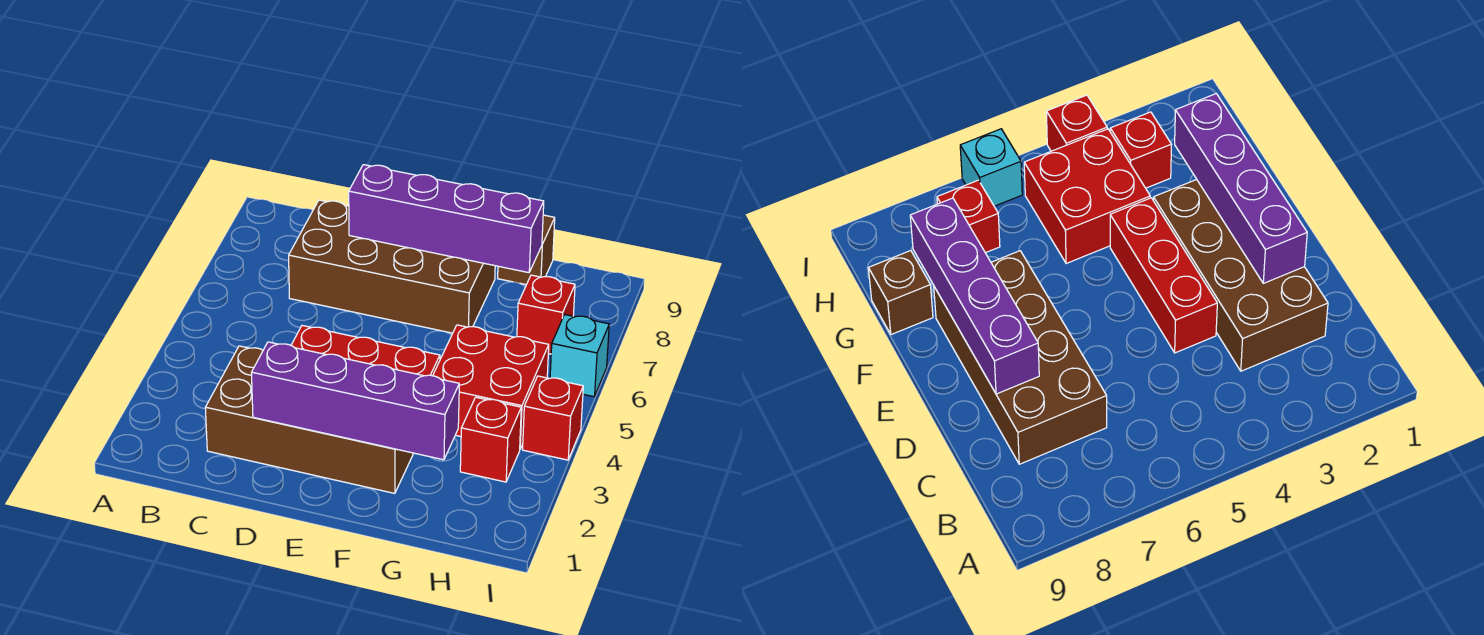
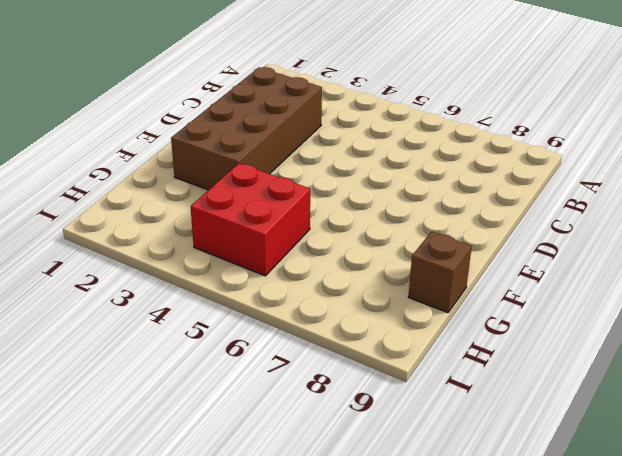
none -> brown brick C7:F8 level 1
none -> red brick D4:F4 level 1

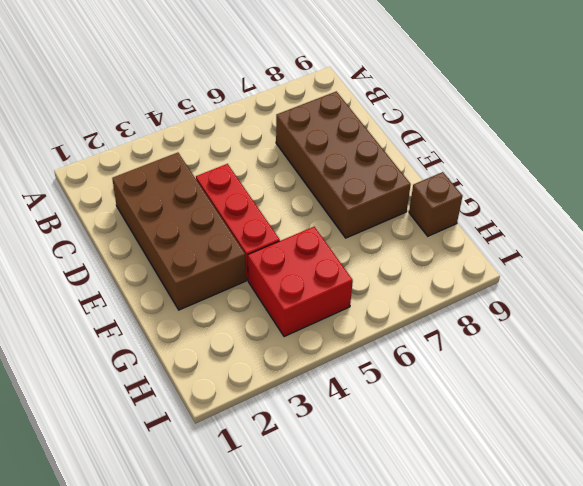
none -> red brick H3 level 1
none -> red brick H7 level 1

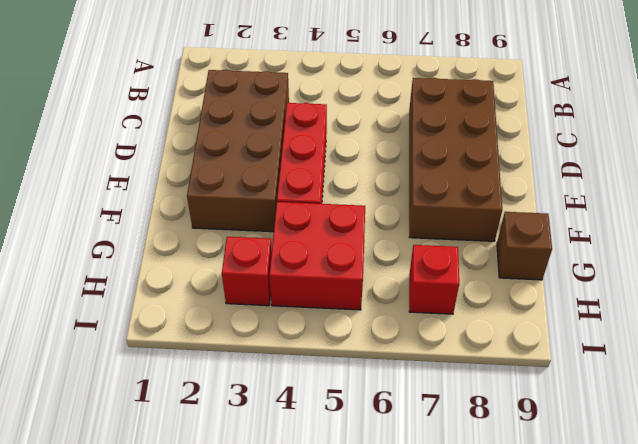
none -> red brick I4 level 1
none -> cyan brick I6 level 1

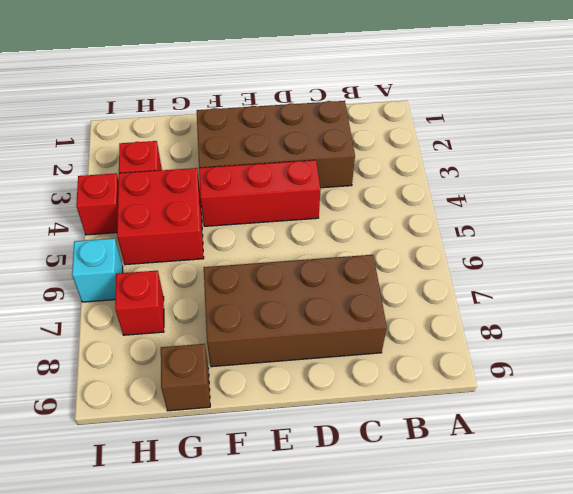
none -> purple brick D2:G2 level 2
none -> purple brick D8:G8 level 2

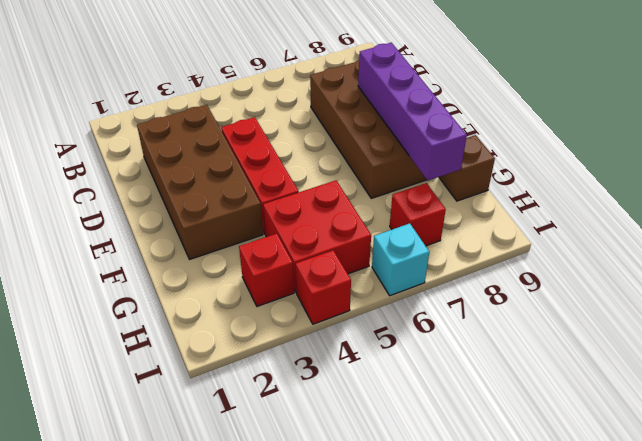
none -> purple brick D2:G2 level 2

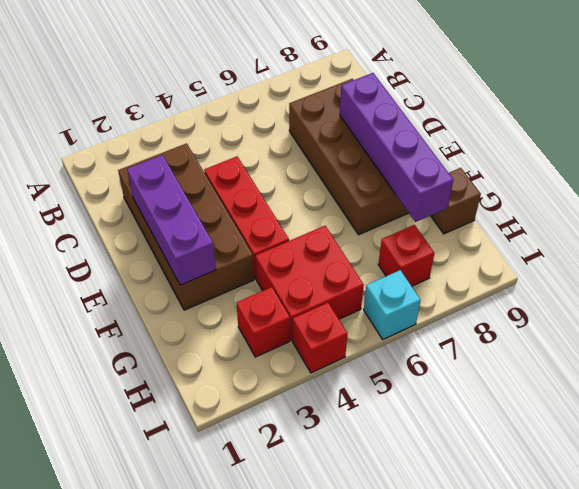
purple brick D2:F2 level 2 -> purple brick D2:G2 level 2

